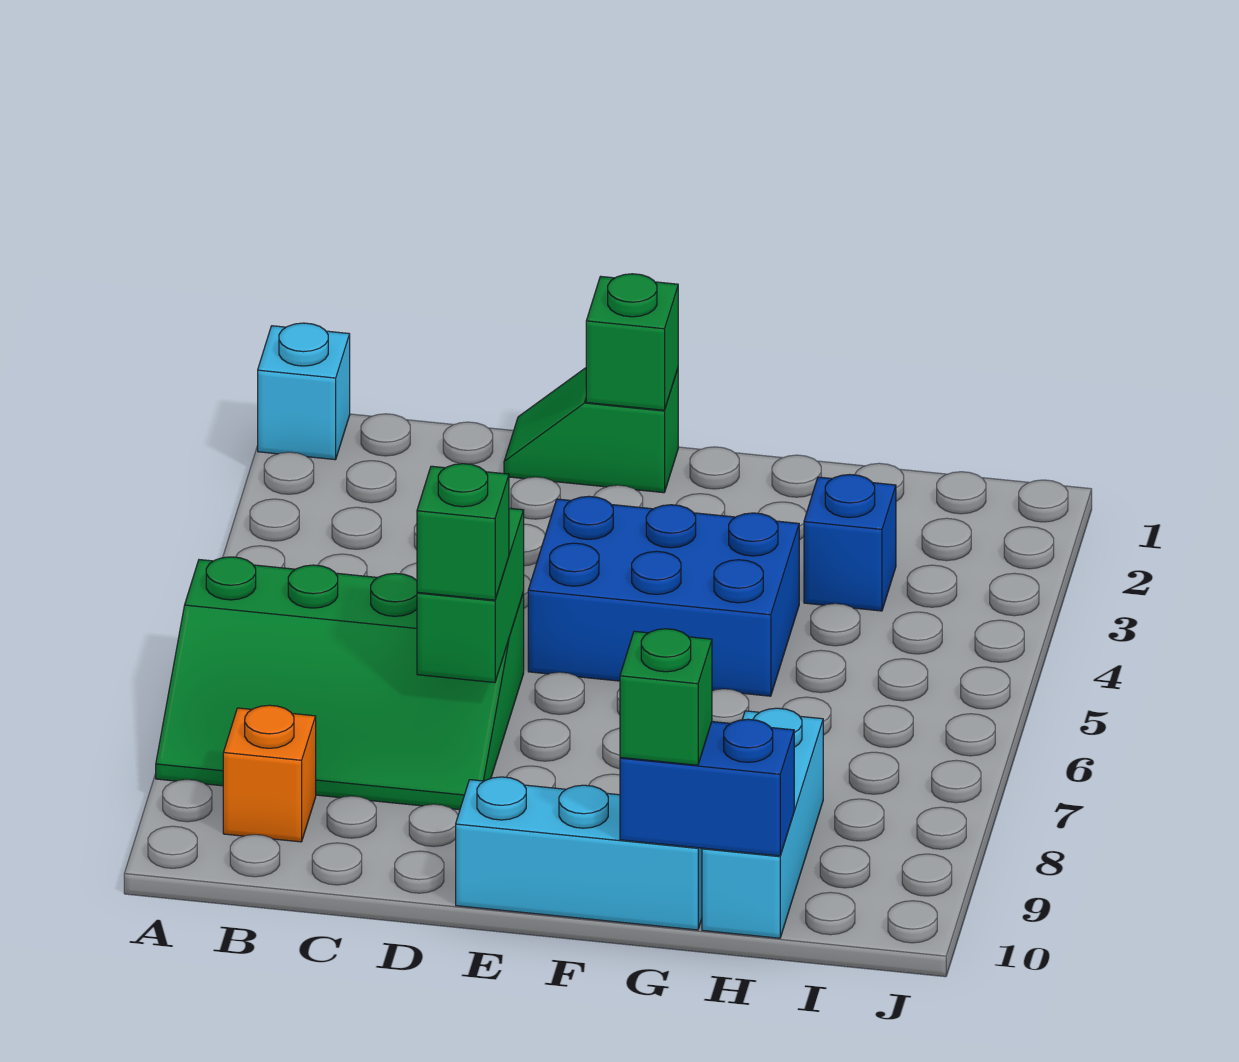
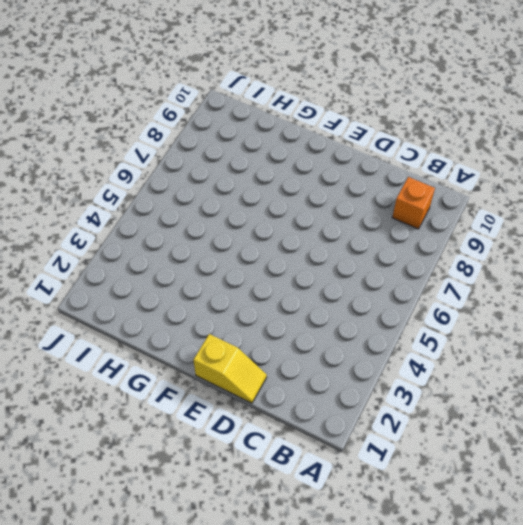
yellow slope D1:E1 level 1 top E -> green slope D1:E1 level 1 top E
none -> cyan brick A1 level 1
none -> green slope A6:D8 level 1 top 6
none -> blue brick E4:G5 level 1

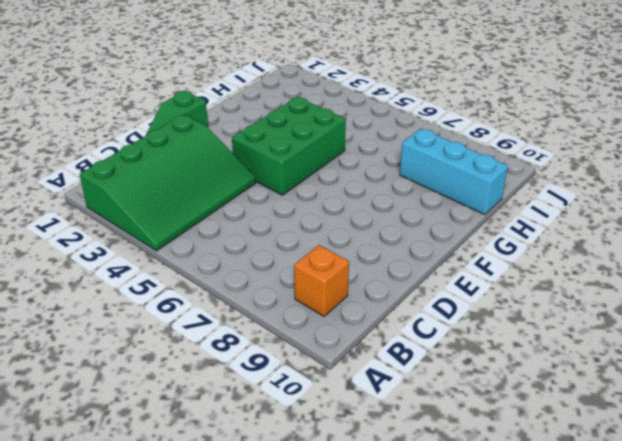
green slope A2:D4 level 1 top 2 -> green slope A6:D8 level 1 top 6
green brick E4:G5 level 1 -> blue brick E4:G5 level 1
none -> cyan brick A1 level 1
none -> cyan brick E10:G10 level 1
none -> blue brick H3 level 1

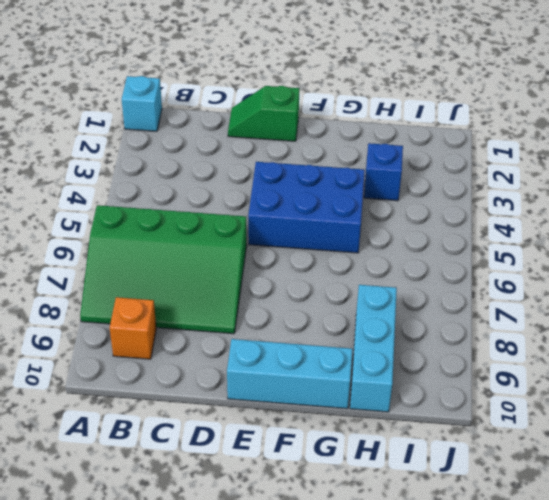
none -> green brick D6:D7 level 2
none -> green brick E1 level 2
none -> blue brick G10:H10 level 2

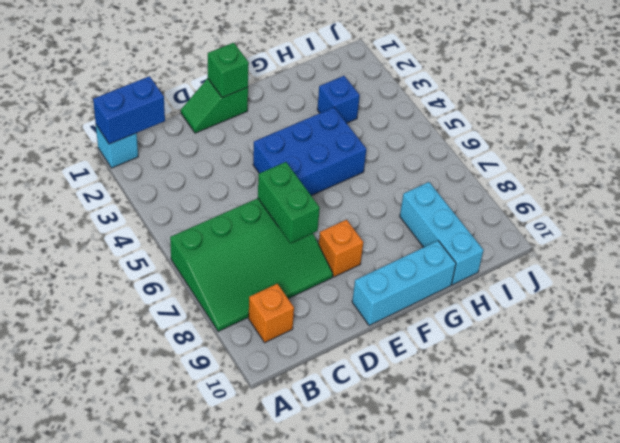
blue brick A1:B1 level 2 -> blue brick G10:H10 level 2
orange brick E8 level 1 -> none
none -> green brick D7 level 3
none -> green brick G10 level 3

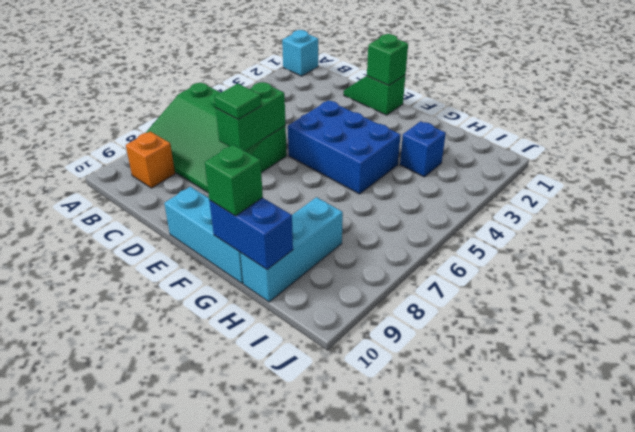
green tile D7 level 3 -> green brick D7 level 3

